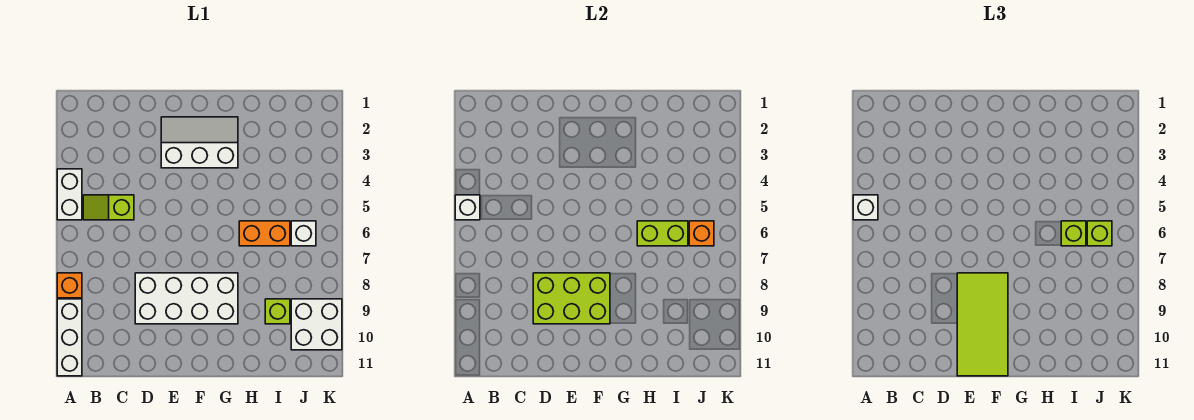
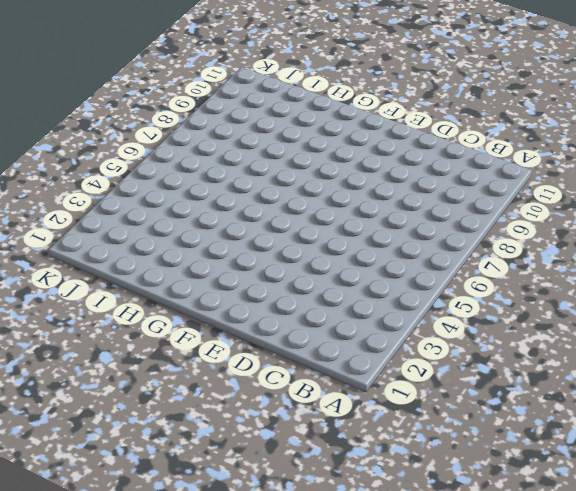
none -> white brick A4:A5 level 1
none -> orange brick A8 level 1
none -> white brick A9:A11 level 1

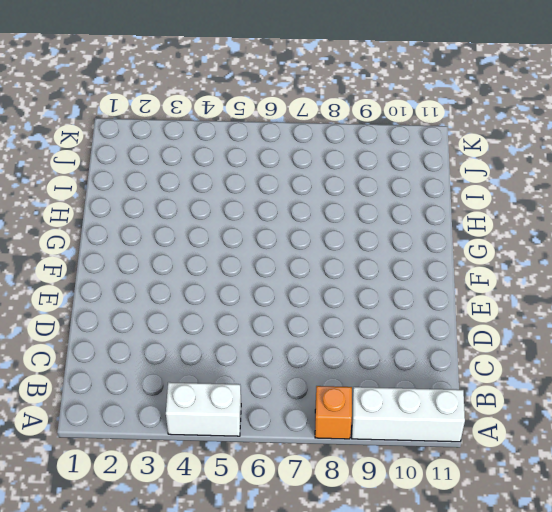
none -> lime slope B5:C5 level 1 top C
none -> white brick D8:G9 level 1
none -> white slope E2:G3 level 1 top 3

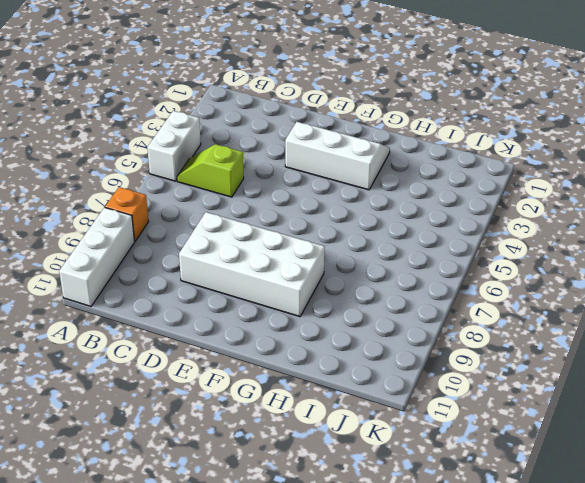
none -> orange brick H6:I6 level 1
none -> lime brick I9 level 1
none -> white brick J6 level 1

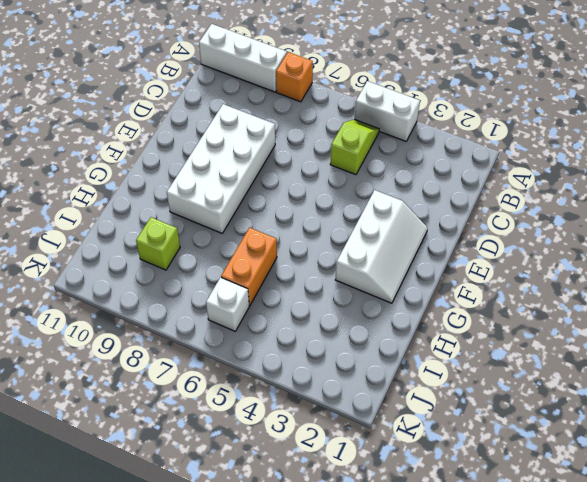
none -> white brick J9:K10 level 1
none -> white brick A5 level 2
none -> lime brick D8:F9 level 2

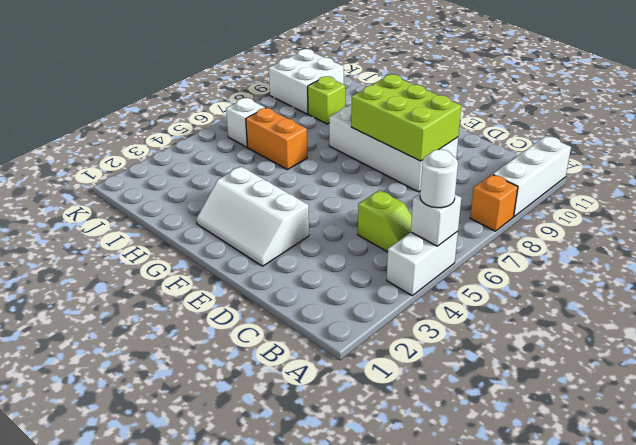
white round brick A5 level 3 -> white brick A5 level 3
none -> lime brick H6:I6 level 2
none -> orange brick J6 level 2
none -> lime tile E8:F11 level 3

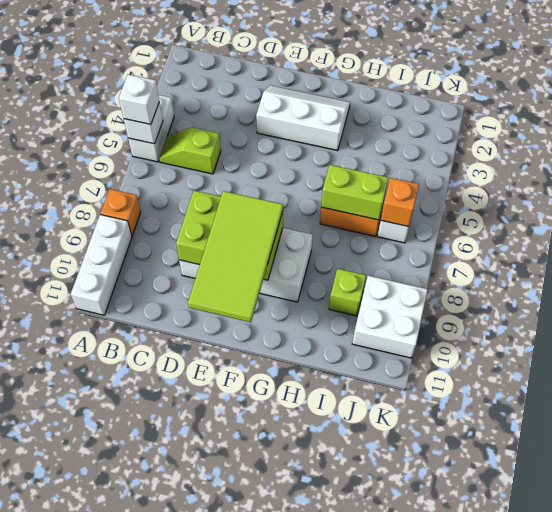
none -> lime brick I6 level 3
none -> lime brick J6 level 3

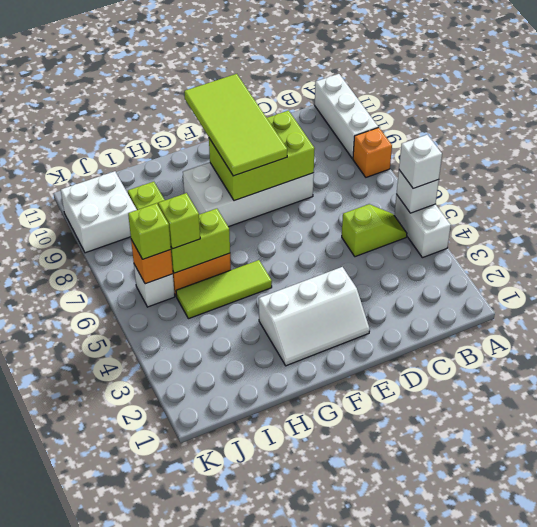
lime tile G5:I5 level 1 -> none

